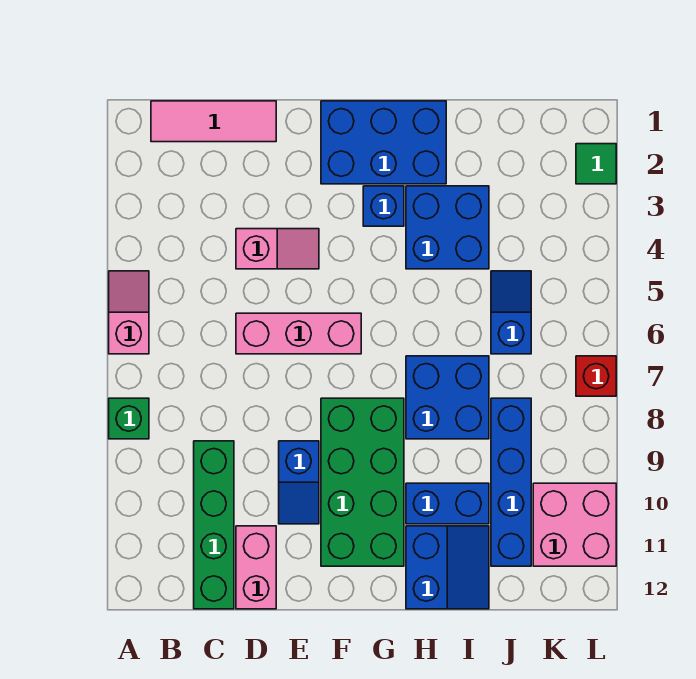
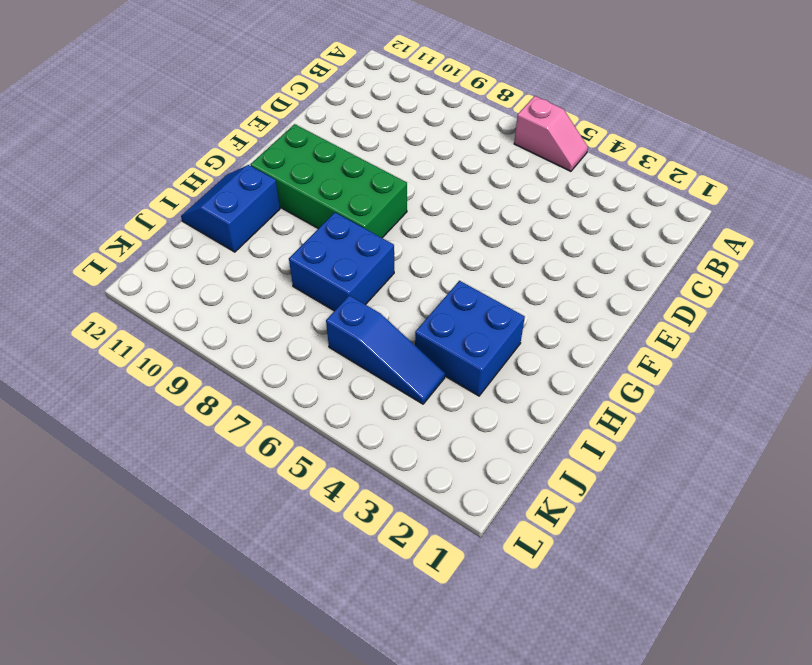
blue slope H11:I12 level 1 top 11 -> blue slope H11:I12 level 1 top H
blue slope J4:J6 level 1 top 6 -> blue slope J5:J6 level 1 top 6
none -> green brick A8 level 1
none -> pink tile B1:D1 level 1
none -> green brick C9:C12 level 1

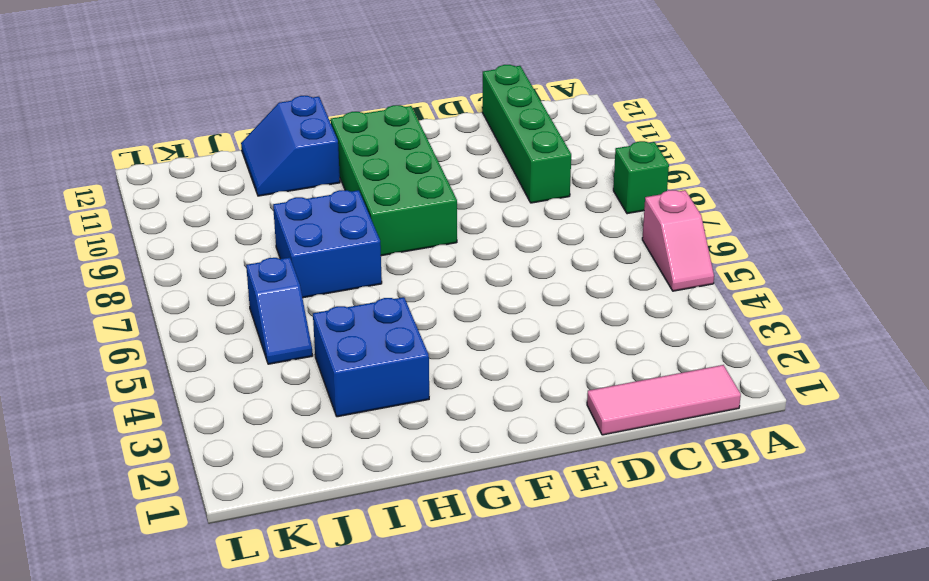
none -> pink slope D4:E4 level 1 top D
none -> pink brick D6:F6 level 1
none -> pink brick D11:D12 level 1

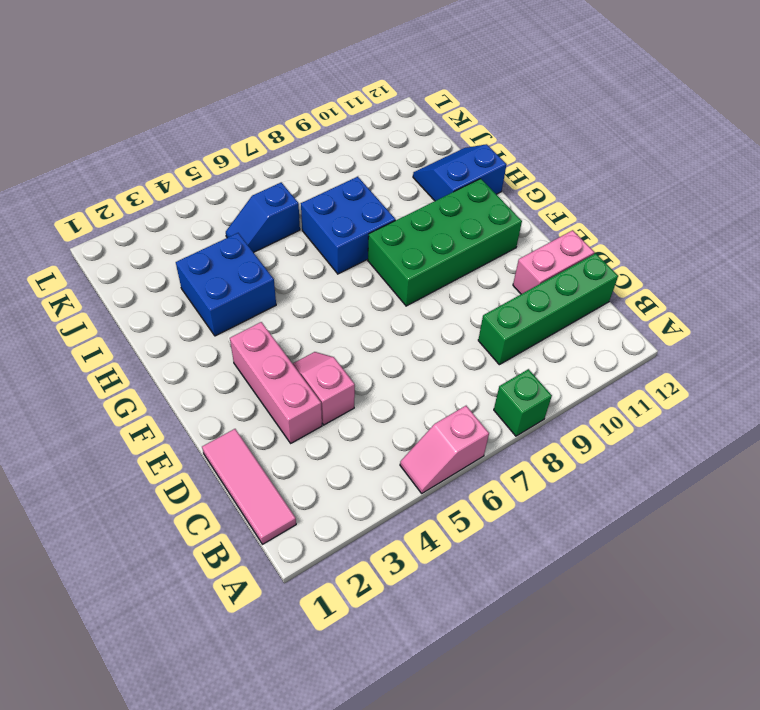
pink brick D3:F3 level 1 -> pink brick D6:F6 level 1
none -> blue slope E9:E10 level 1 top 9
none -> blue brick F1:H2 level 1
none -> blue brick G3 level 1

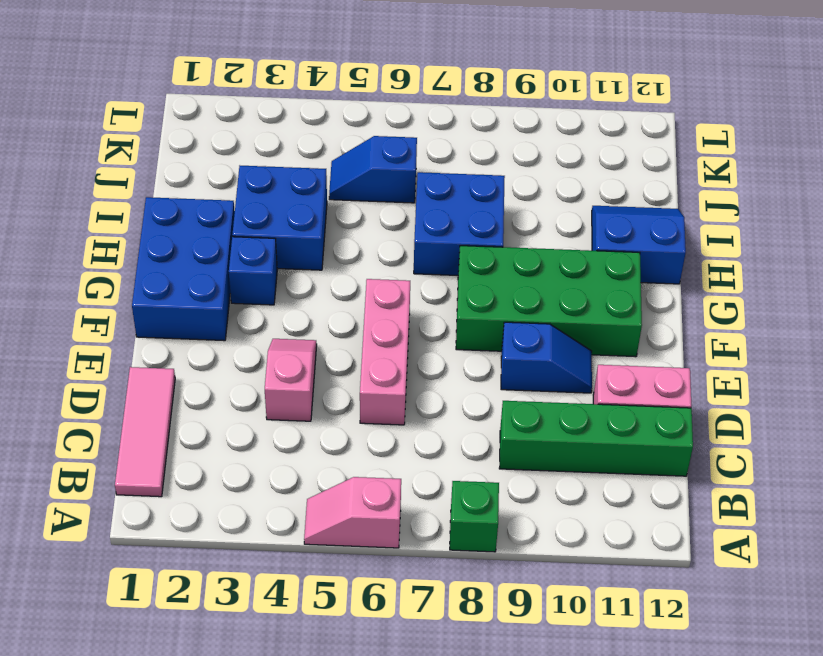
none -> blue brick H10:I10 level 1
none -> blue brick J8:J11 level 1
none -> pink brick K10:L11 level 1

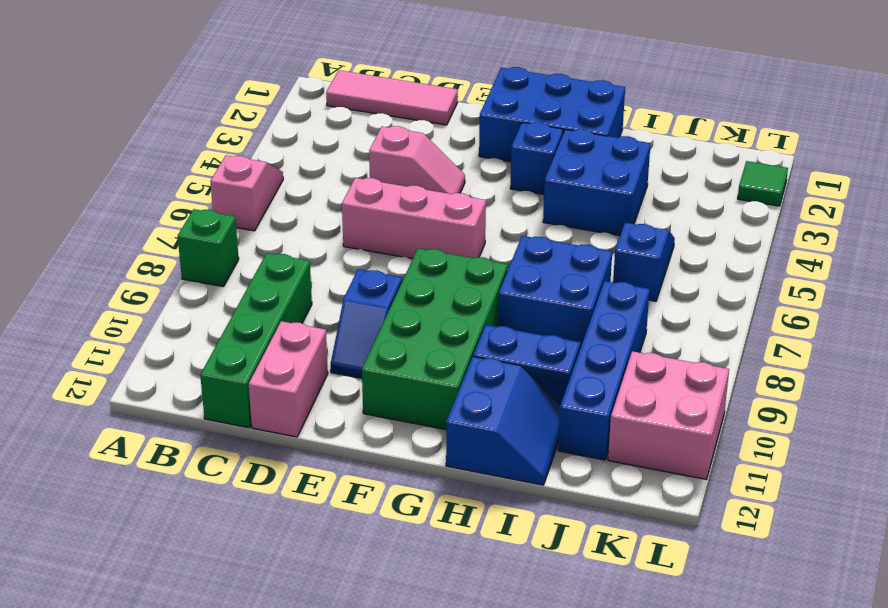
none -> red brick L7 level 1

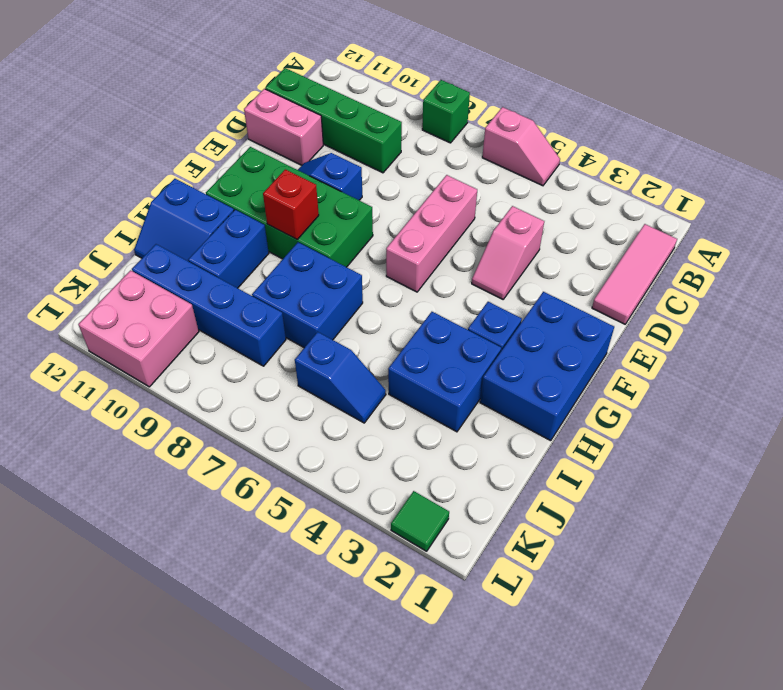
red brick G9 level 2 -> red brick L7 level 1

